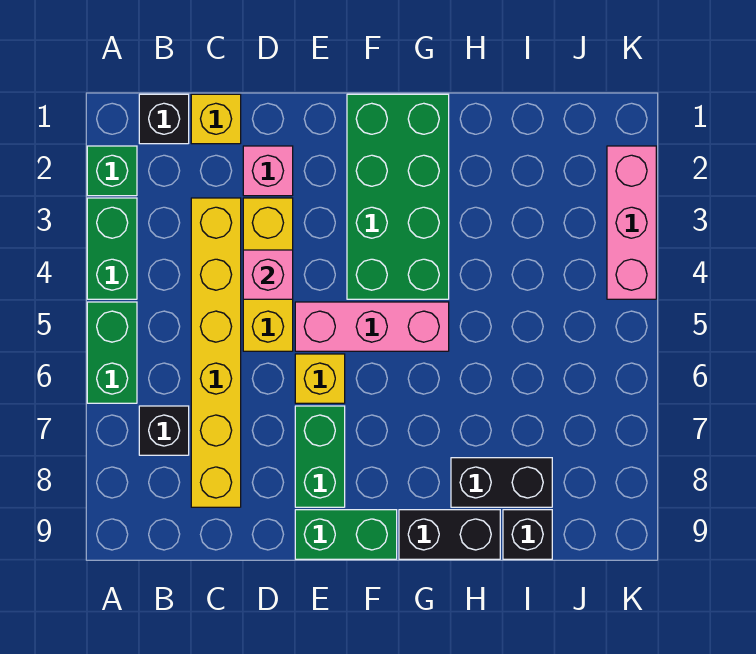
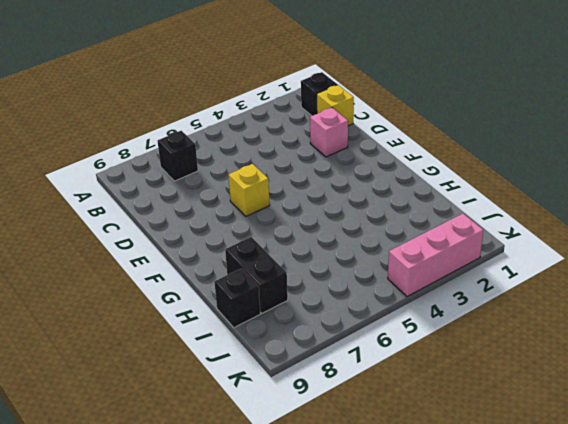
none -> green brick A2 level 1
none -> green brick A3:A4 level 1
none -> green brick A5:A6 level 1

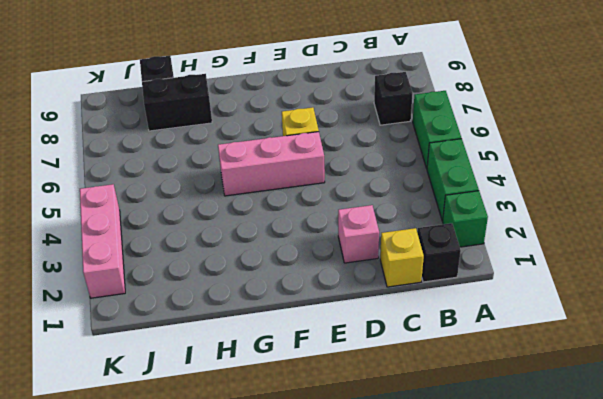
none -> yellow brick C3:C8 level 1
none -> yellow brick D3:D5 level 1
none -> green brick E7:E8 level 1

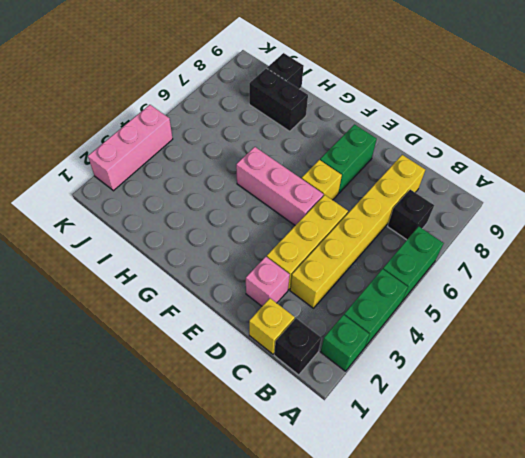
none -> green brick E9:F9 level 1
none -> green brick F1:G4 level 1
none -> black brick G9:H9 level 1

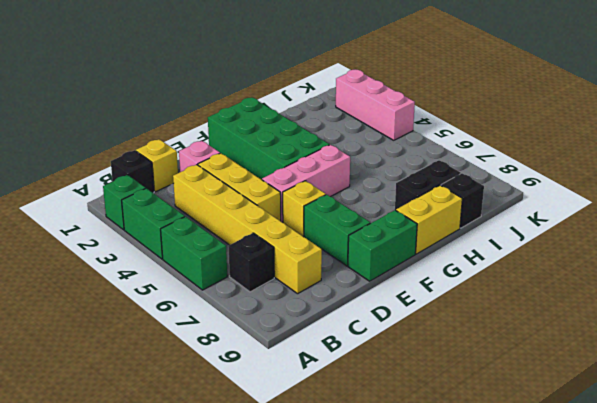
yellow brick G9:H9 level 1 -> black brick G9:H9 level 1
none -> pink brick D4 level 2

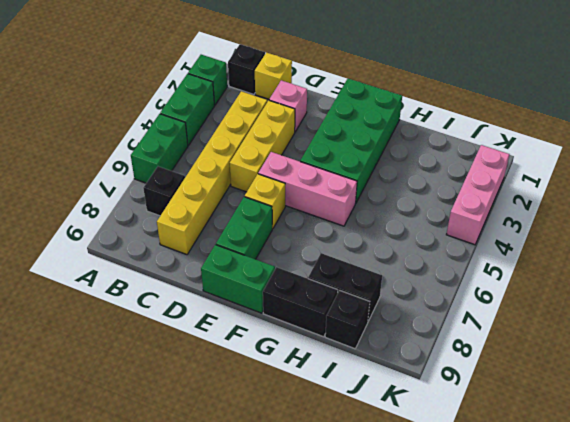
none -> pink brick D4 level 2

